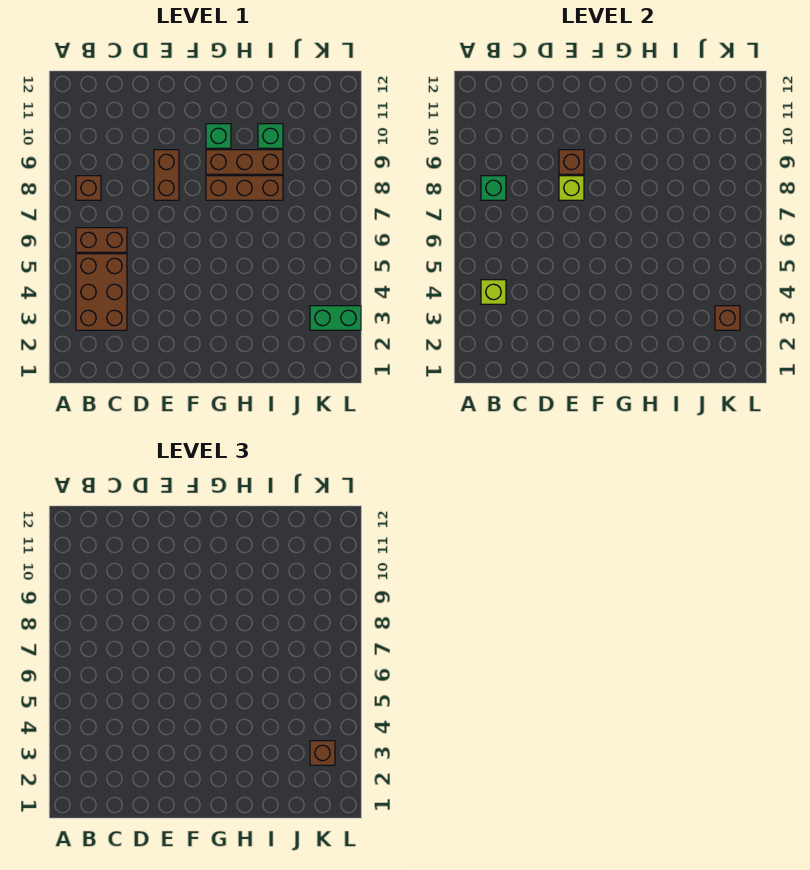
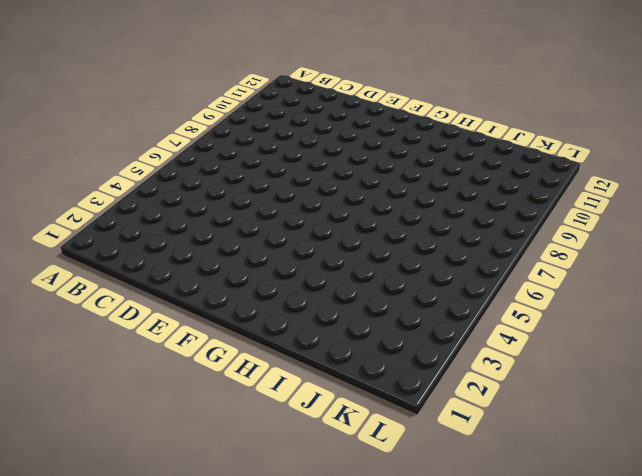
none -> brown brick B3:C5 level 1
none -> brown brick B6:C6 level 1
none -> brown brick B8 level 1

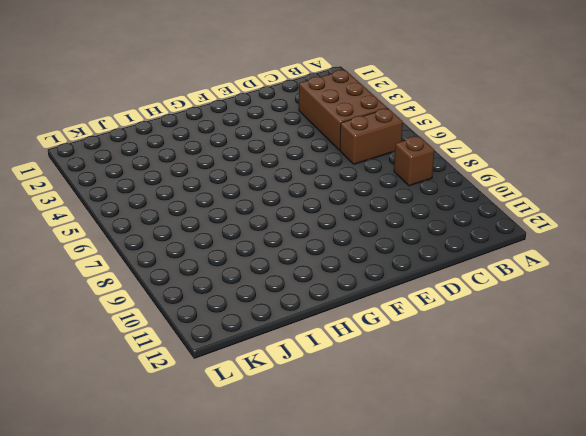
none -> brown brick E8:E9 level 1
none -> brown brick G8:I8 level 1
none -> brown brick G9:I9 level 1

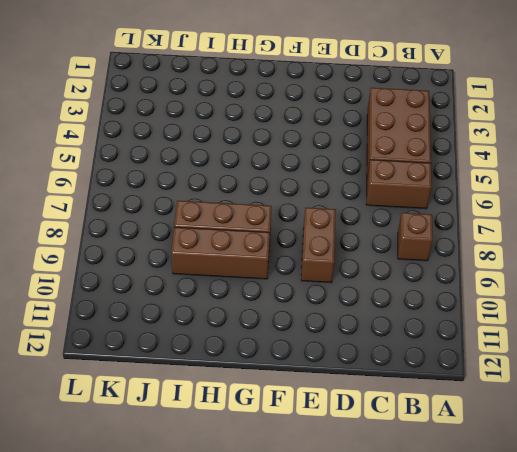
none -> green brick G10 level 1
none -> green brick I10 level 1
none -> green brick K3:L3 level 1

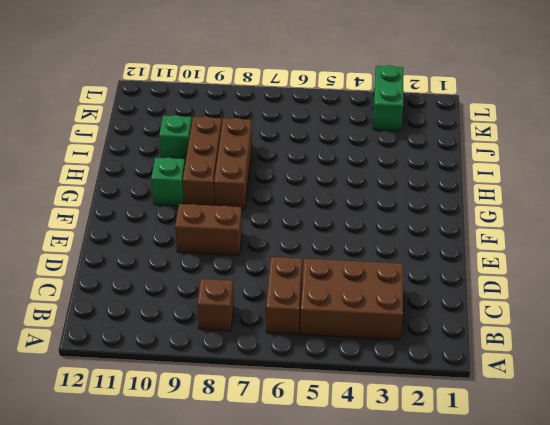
none -> lime brick B4 level 2
none -> green brick B8 level 2
none -> lime brick E8 level 2

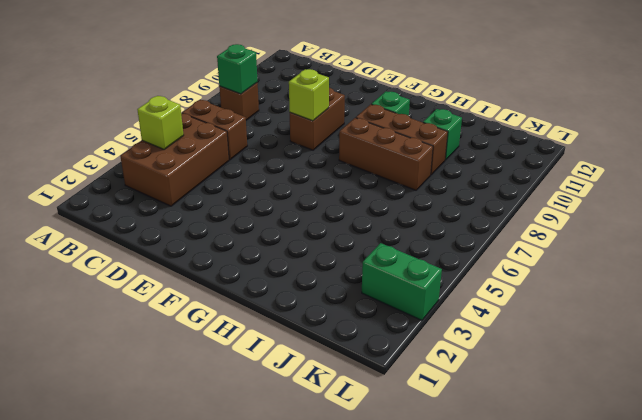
none -> brown brick E9 level 2
none -> brown brick K3 level 2
none -> brown brick K3 level 3

